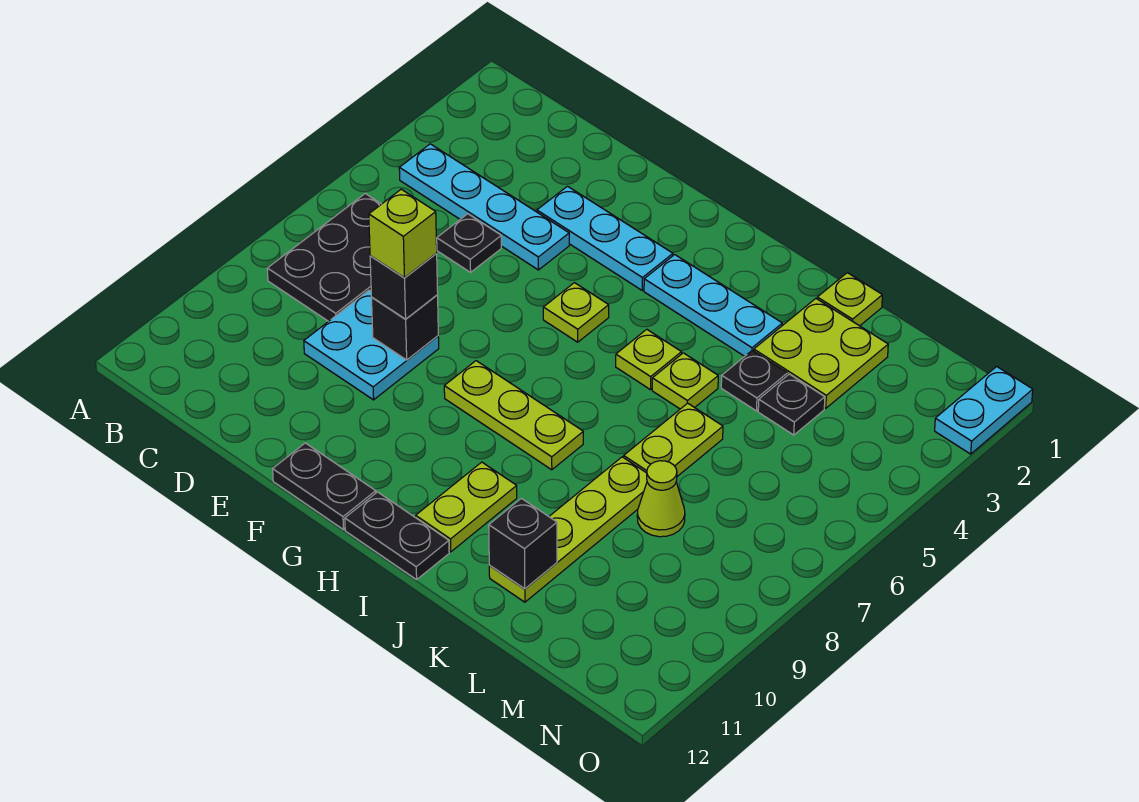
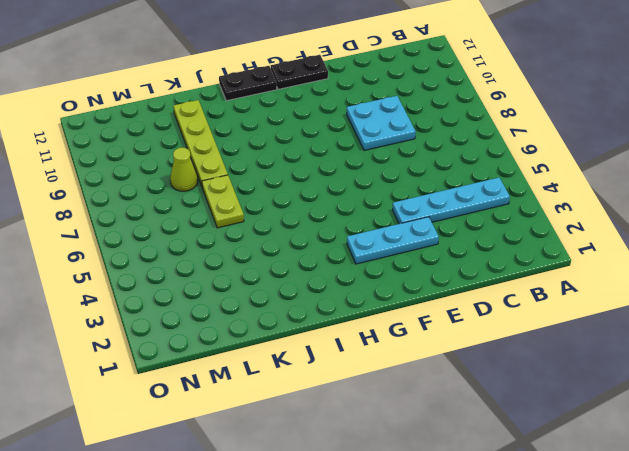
none -> black plate B6:C8 level 1
none -> black plate D5 level 1
none -> lime plate G5 level 1

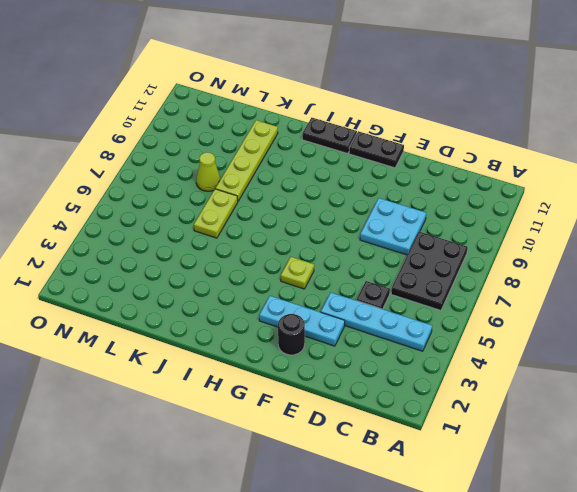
black round brick F2 level 1 -> none
none -> lime plate G8:I8 level 1
none -> cyan plate H3:J3 level 1
none -> lime plate I5 level 1

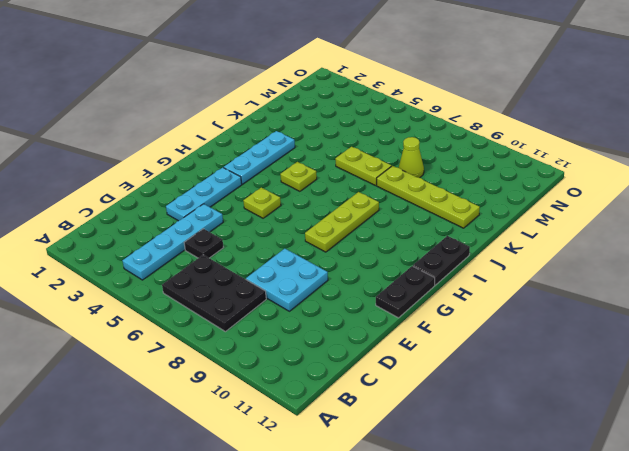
none -> lime plate I10:I11 level 1
none -> lime plate J5 level 1
none -> lime plate K1 level 1

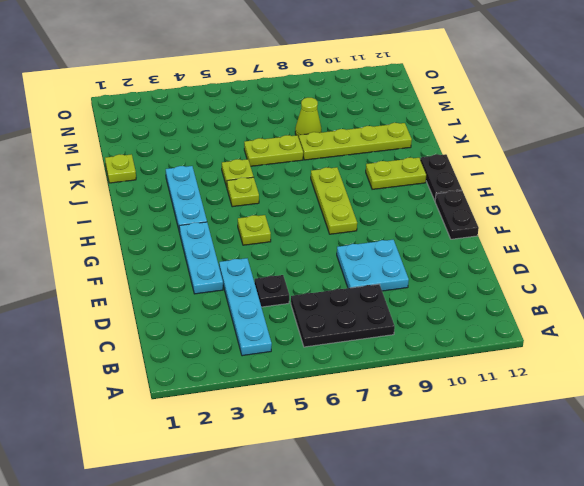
none -> lime plate K2:L3 level 1
none -> black plate K4 level 1
none -> black plate L4 level 1

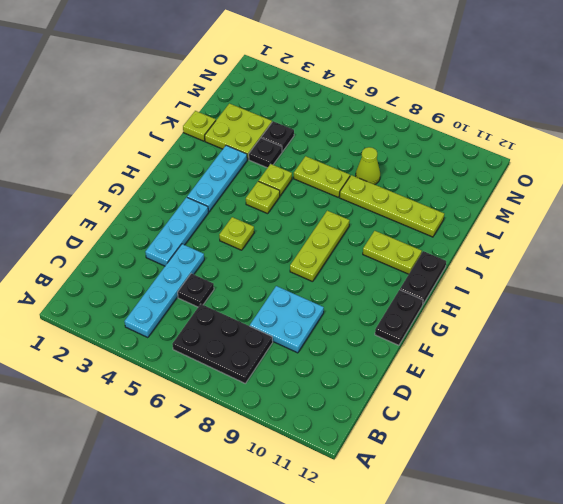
none -> cyan plate O1:O2 level 1
none -> black brick E8 level 2
none -> black brick K11 level 2

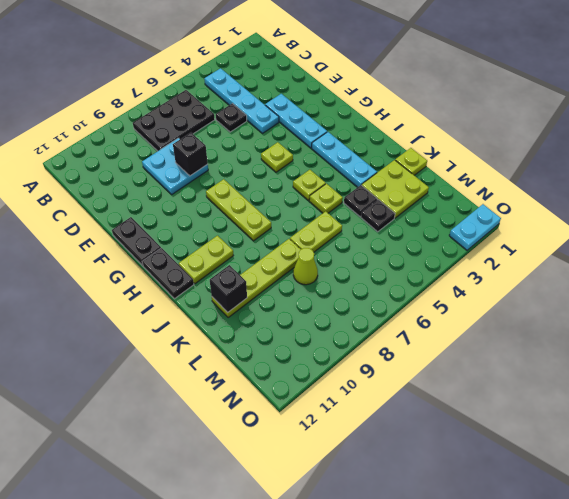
none -> black brick E8 level 3
none -> lime brick E8 level 4

